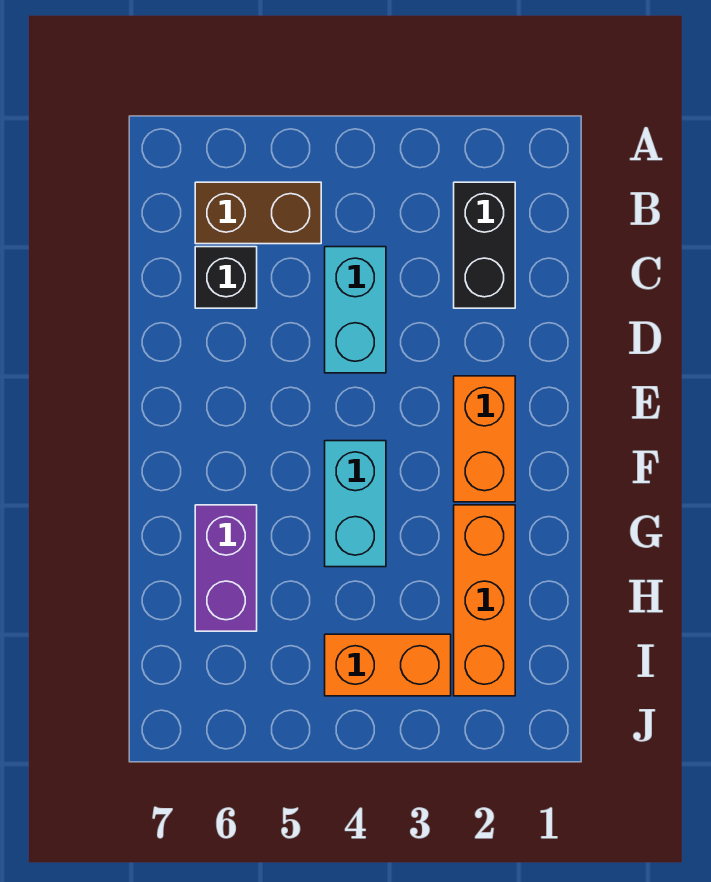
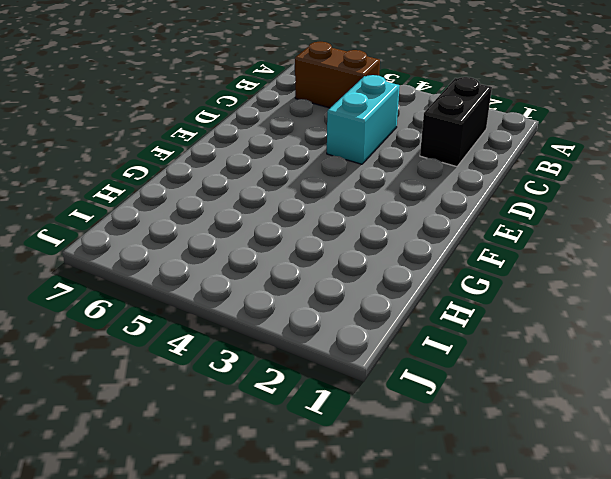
none -> black brick C6 level 1
none -> orange brick E2:F2 level 1

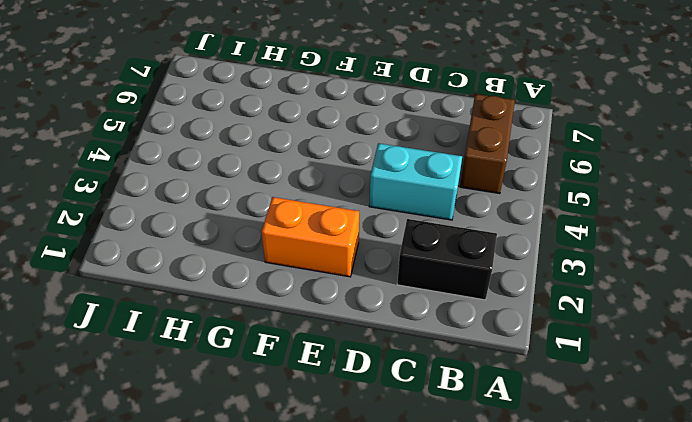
none -> black brick C6 level 1
none -> cyan brick F4:G4 level 1

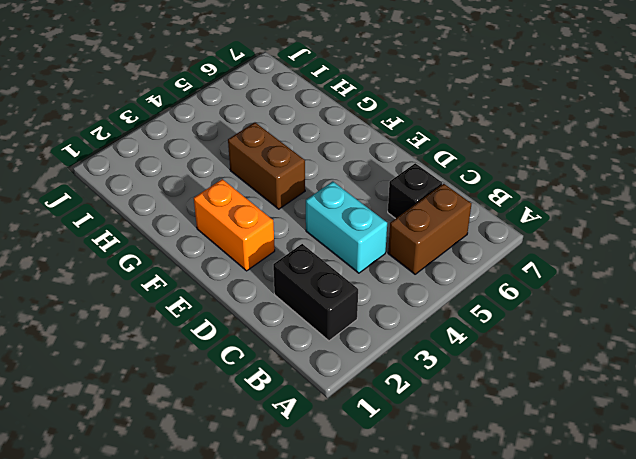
brown brick F4:G4 level 1 -> cyan brick F4:G4 level 1
none -> orange brick G2:I2 level 1
none -> purple brick G6:H6 level 1

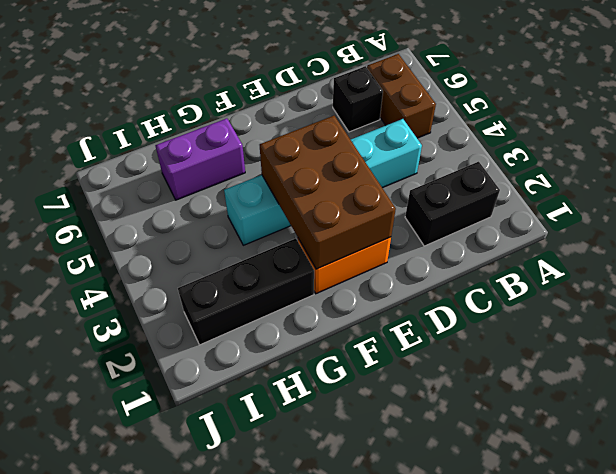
brown brick E2:F4 level 2 -> none
black brick G2:I2 level 1 -> orange brick G2:I2 level 1
none -> orange brick I3:I4 level 1

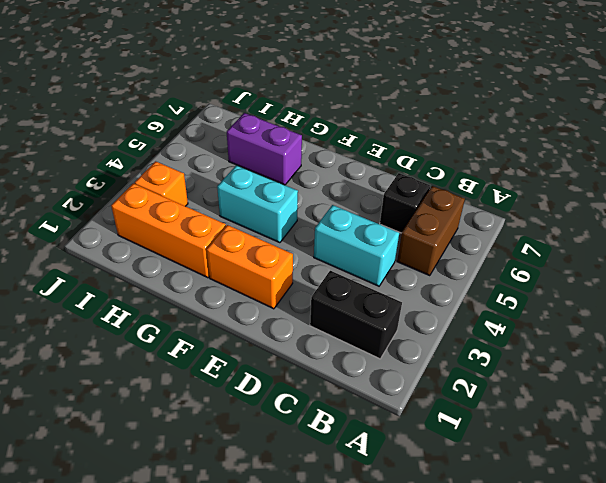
orange brick I3 level 1 -> orange brick I3:I4 level 1

